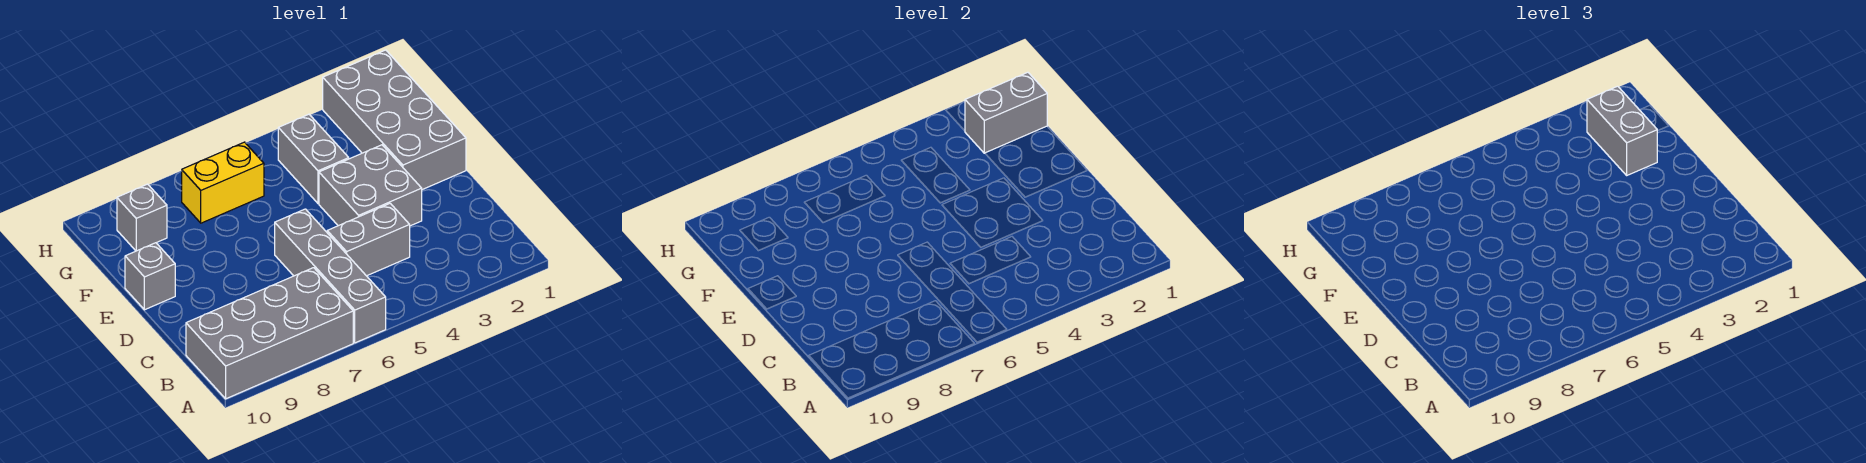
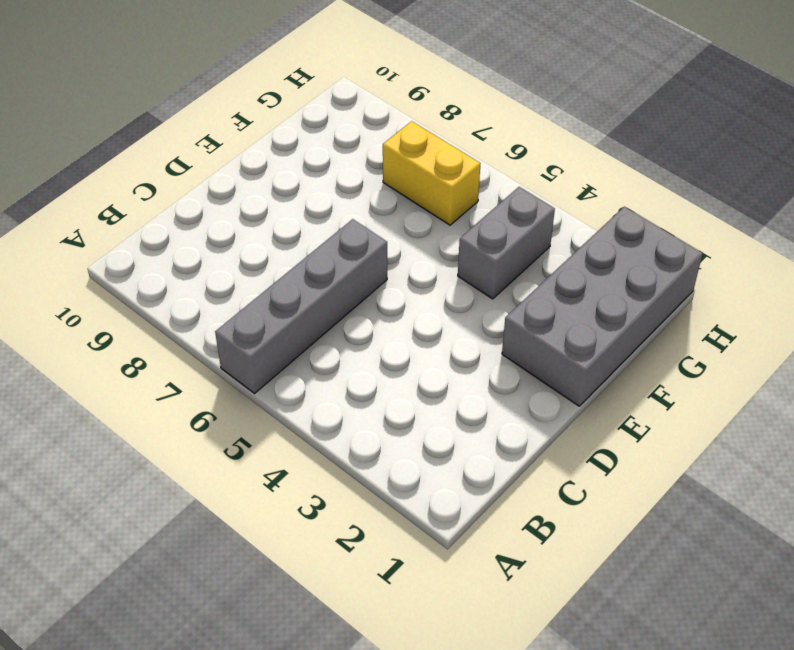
none -> grey brick A7:B10 level 1
none -> grey brick C4:C5 level 1

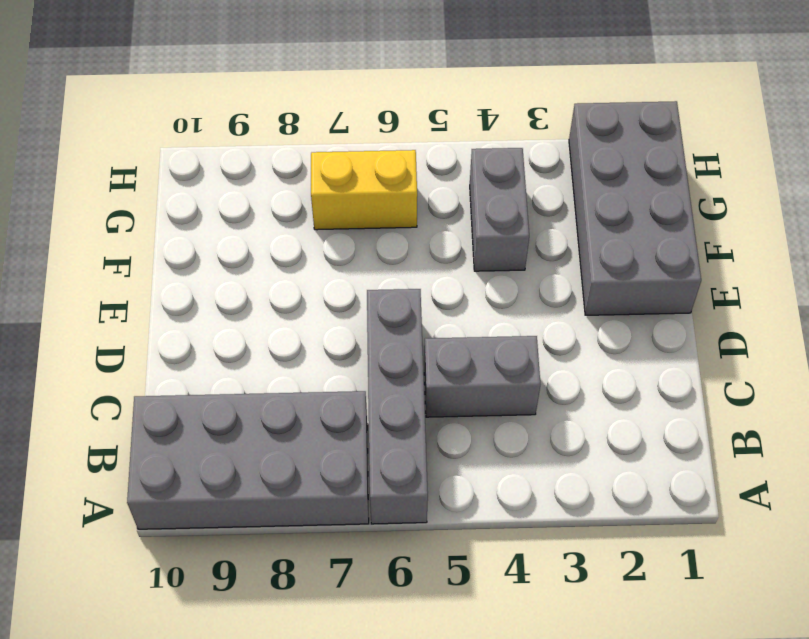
none -> grey brick D3:E4 level 1
none -> grey brick E10 level 1

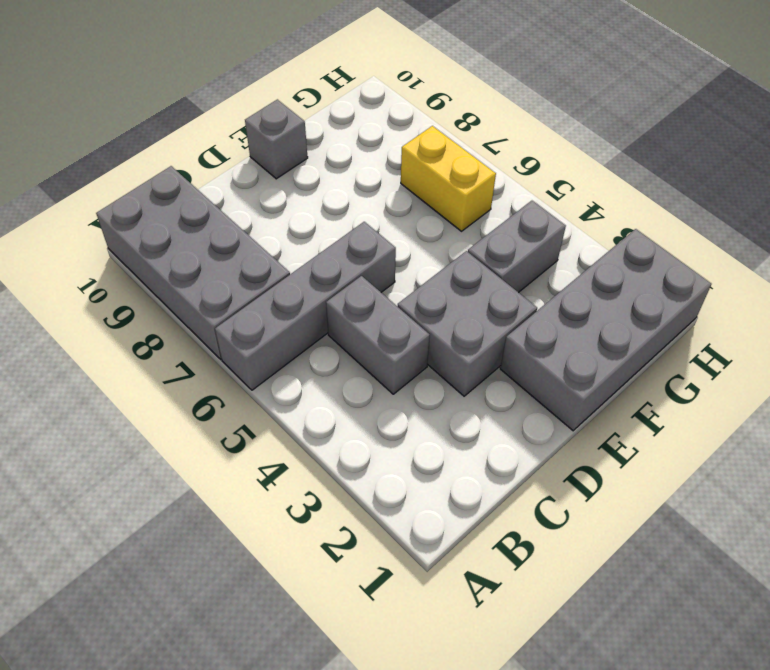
none -> grey brick G9 level 1
none -> grey brick G1:G2 level 2

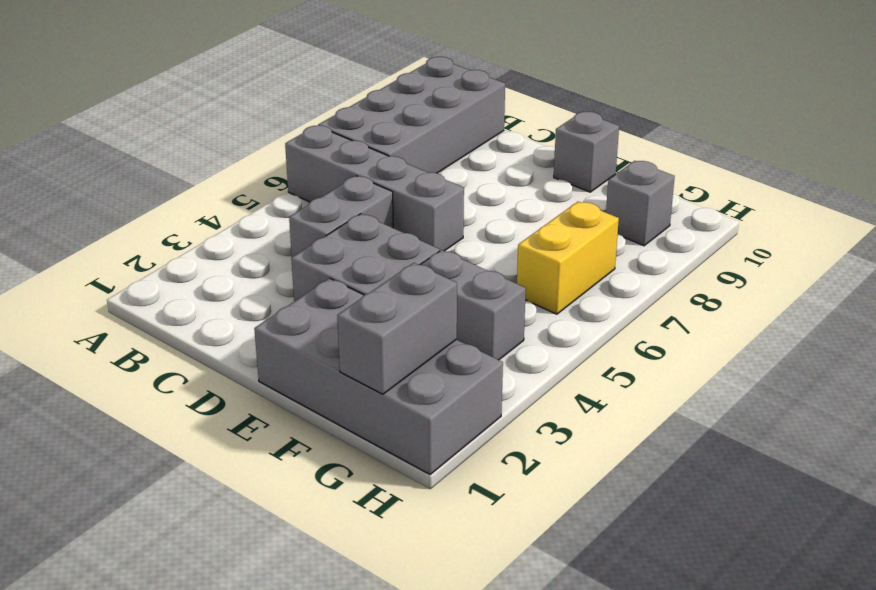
none -> grey brick F2:G2 level 3

